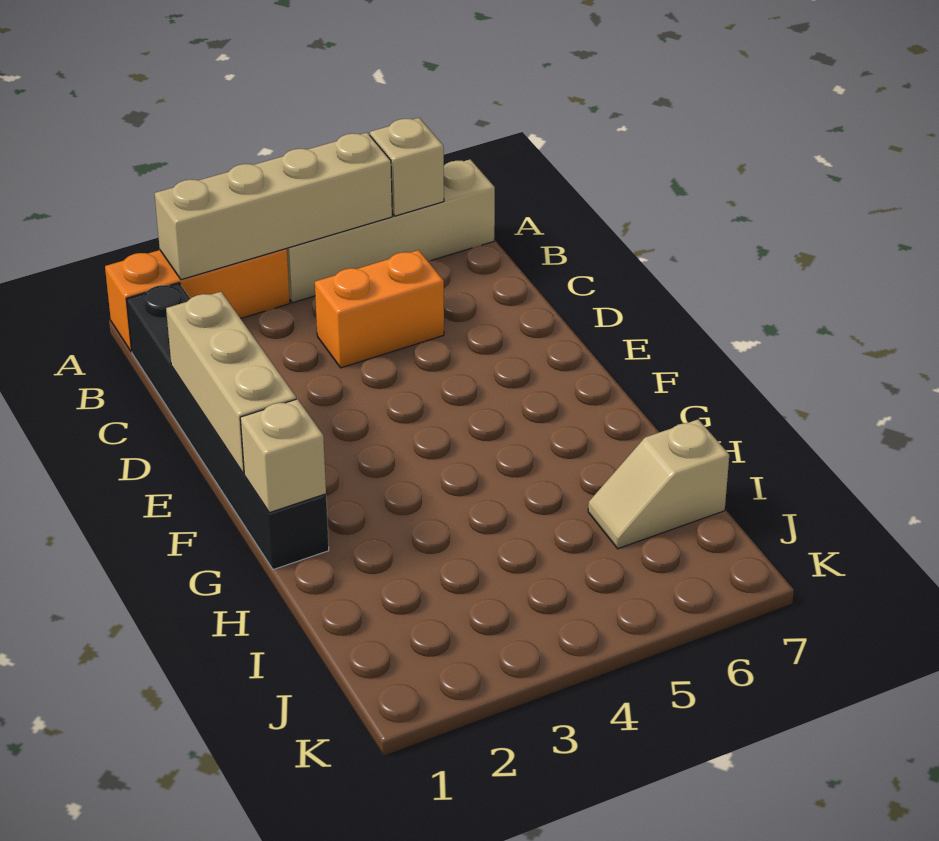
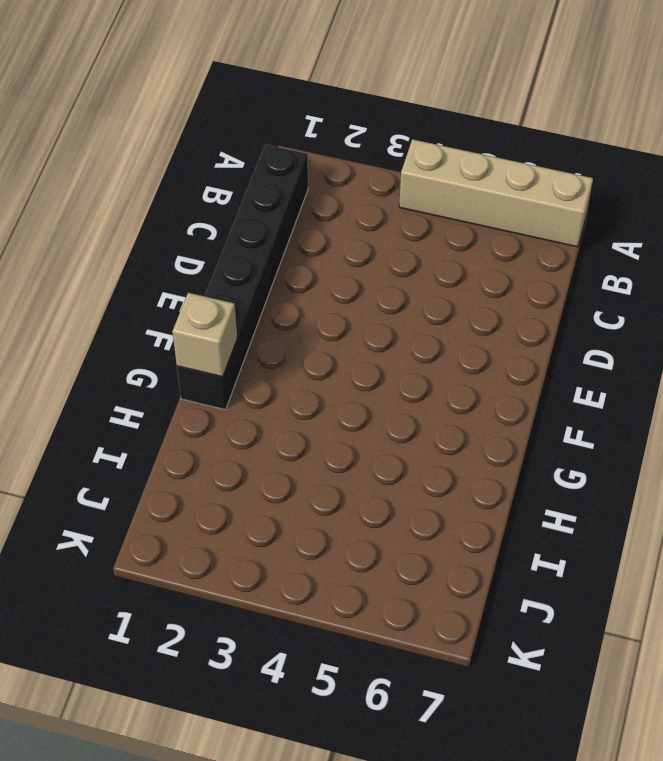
none -> orange brick A1:A3 level 1
none -> orange brick C4:C5 level 1

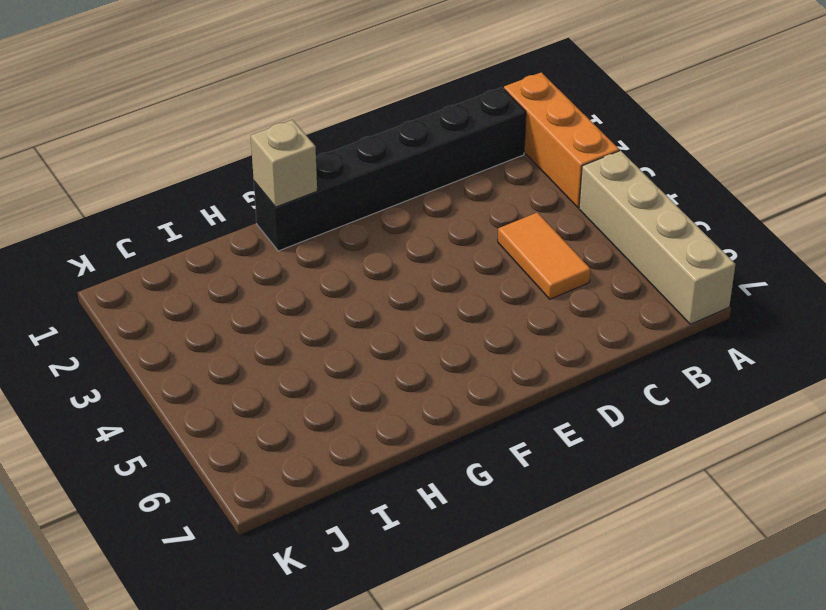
orange tile C4:C5 level 1 -> orange brick C4:C5 level 1
none -> tan slope I6:I7 level 1 top 7
none -> tan brick A2:A5 level 2

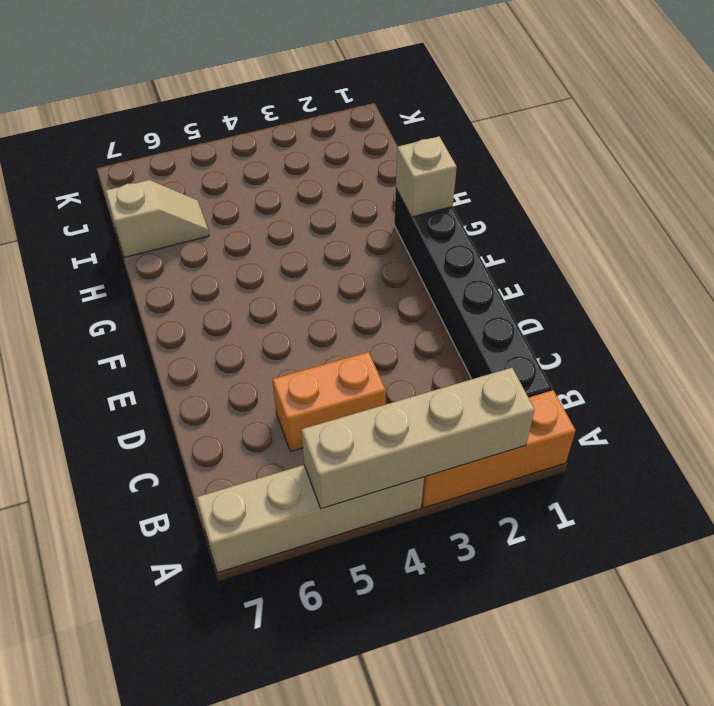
none -> tan brick A6 level 2
none -> tan brick D1:F1 level 2

